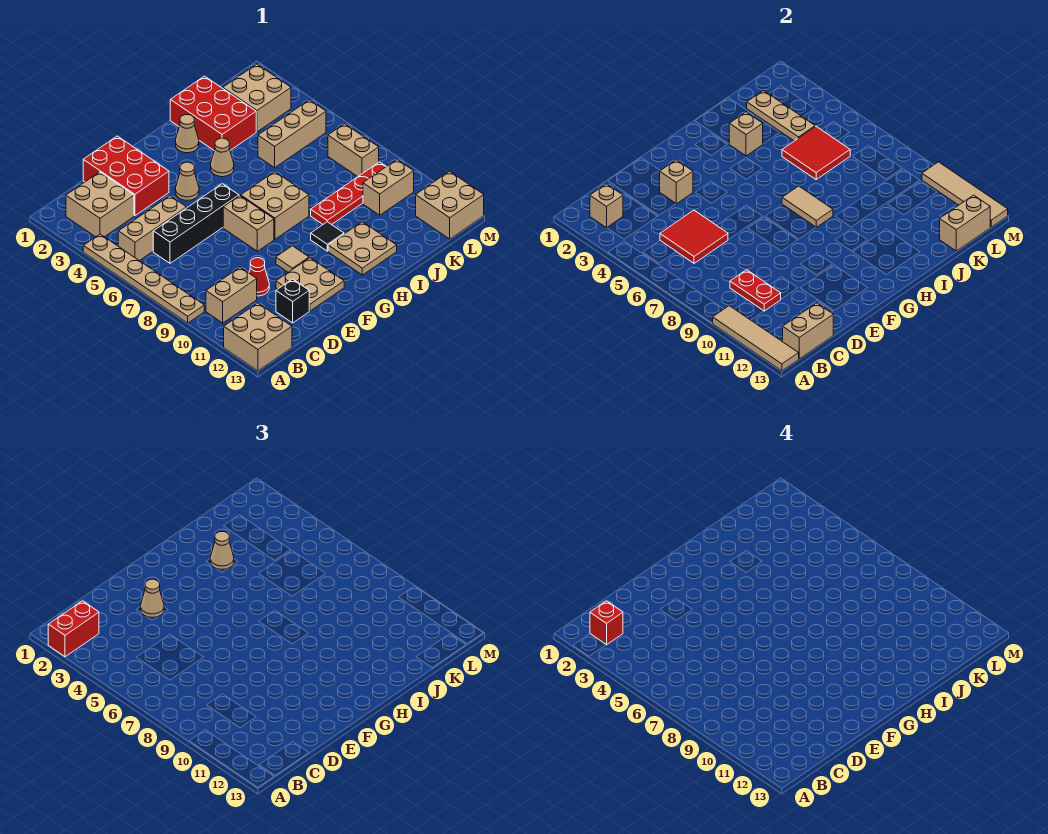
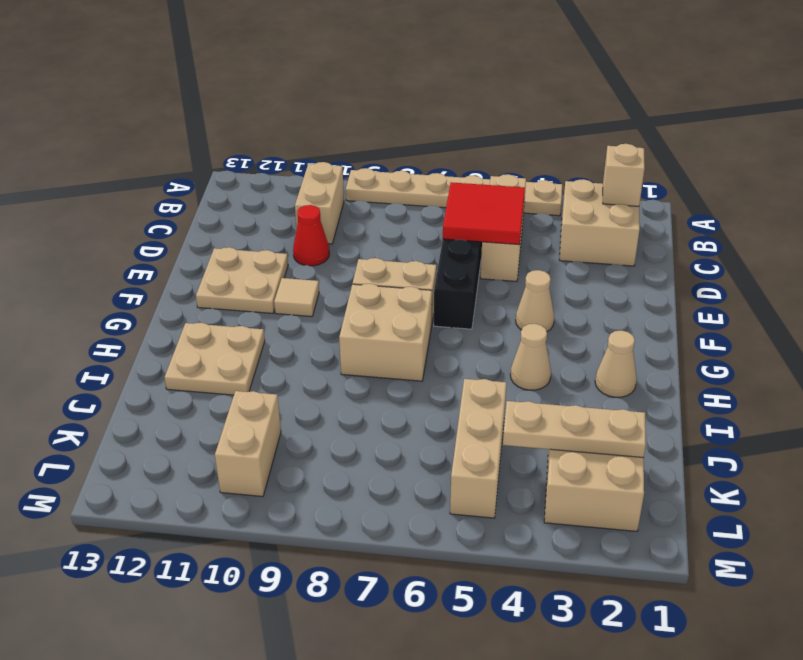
none -> tan brick A12:B13 level 1
none -> red brick D1:E3 level 1
none -> black brick D12 level 1
none -> black tile H10 level 1

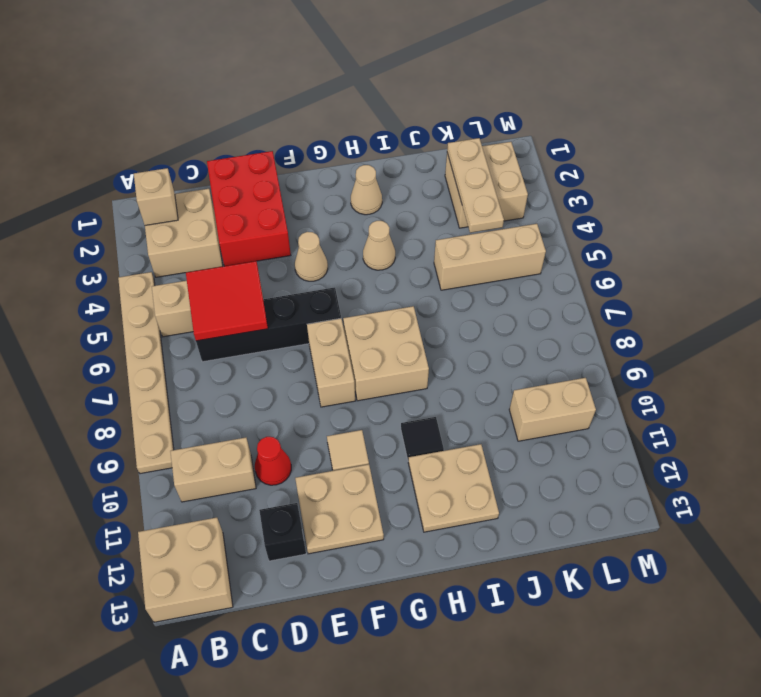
none -> red brick I1:J3 level 1
none -> red plate I9:L9 level 1
none -> tan brick L7:L8 level 1
none -> tan brick L12:M13 level 1

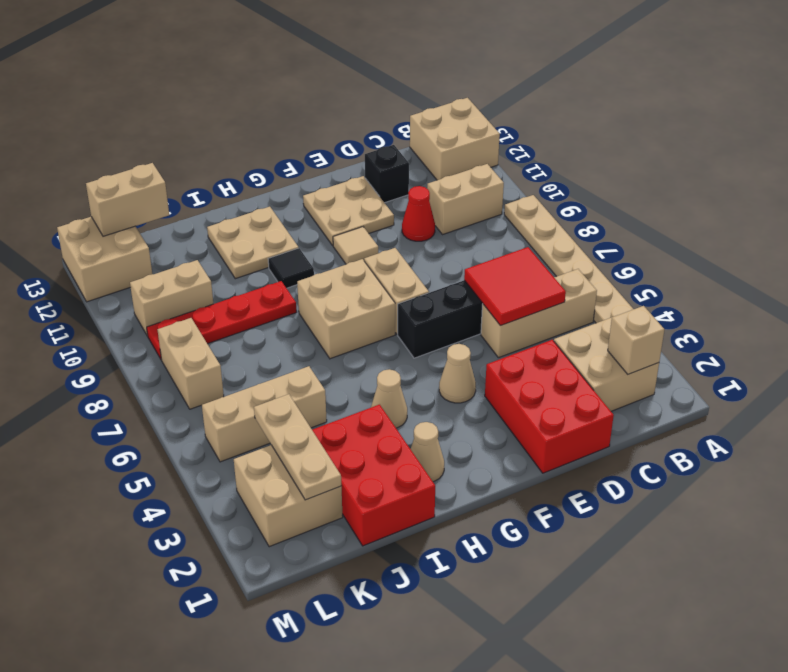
none -> tan tile A10:A13 level 2
none -> tan brick B13:C13 level 2
none -> red plate C9:C10 level 2
none -> tan brick E3 level 2

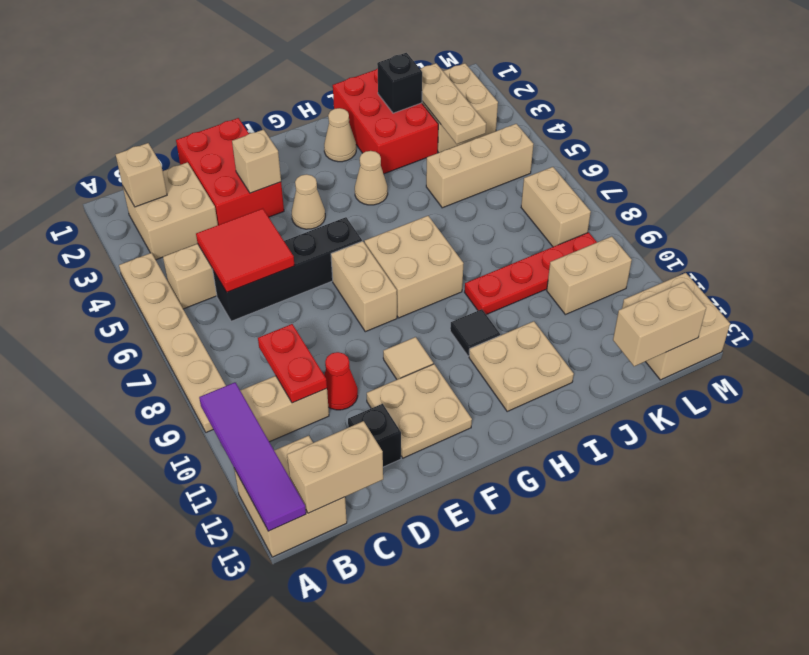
purple tile A10:A13 level 2 -> tan tile A10:A13 level 2
black brick J2 level 2 -> none
none -> tan tile H7:H8 level 2
none -> tan brick I3 level 2
none -> red tile J5:K6 level 2
none -> tan tile M10:M13 level 2

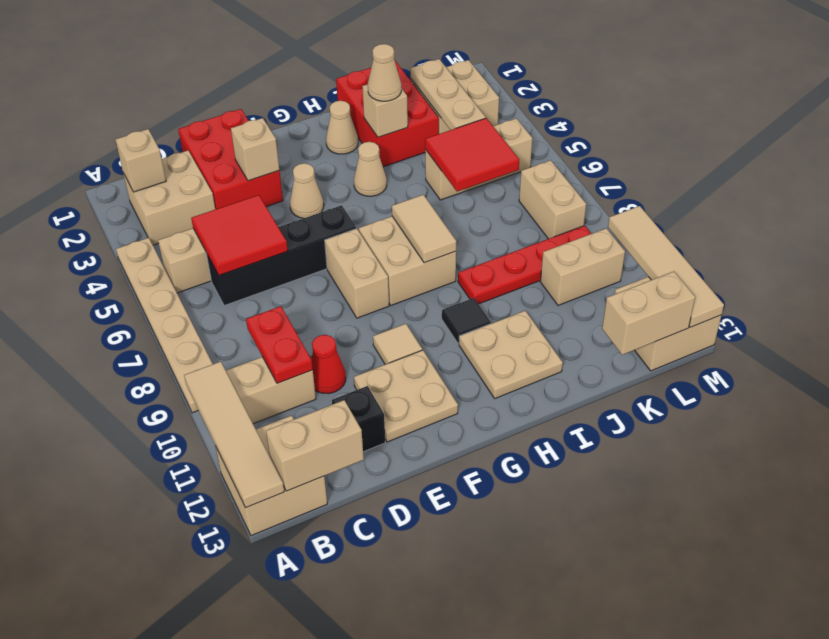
none -> red brick A2:B2 level 3
none -> tan cone E3 level 3
none -> red brick B2 level 4

